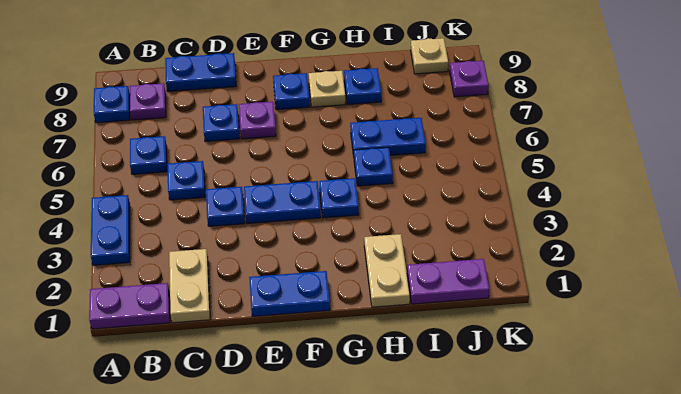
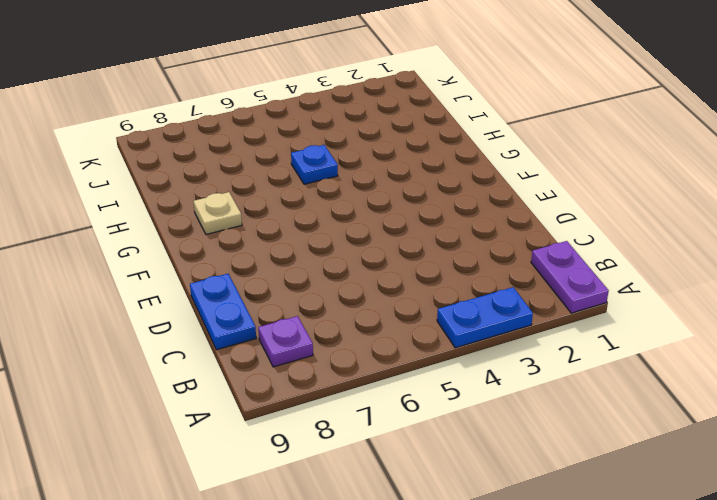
none -> blue plate A8 level 1
none -> blue plate B6 level 1
none -> tan plate C1:C2 level 1

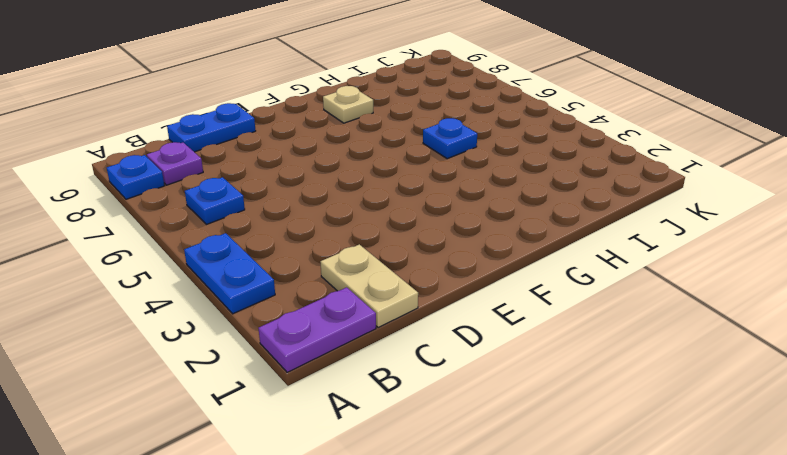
none -> blue plate C5 level 1
none -> blue plate D4 level 1
none -> blue plate D7 level 1

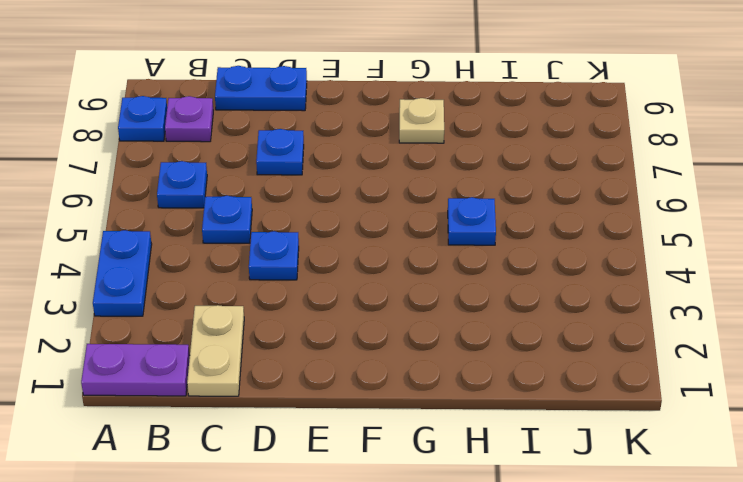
none -> blue plate E1:F1 level 1
none -> blue plate E4:F4 level 1
none -> purple plate E7 level 1

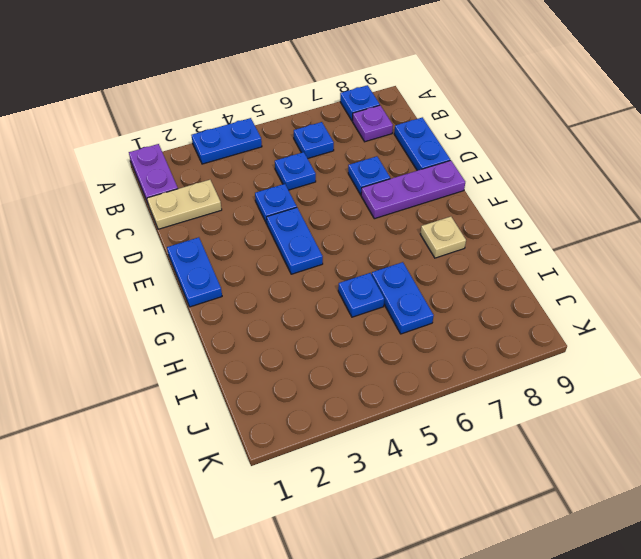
purple plate E7:E9 level 1 -> purple plate E7 level 1
none -> blue plate F8 level 1
none -> blue plate G4 level 1
none -> tan plate H1:H2 level 1

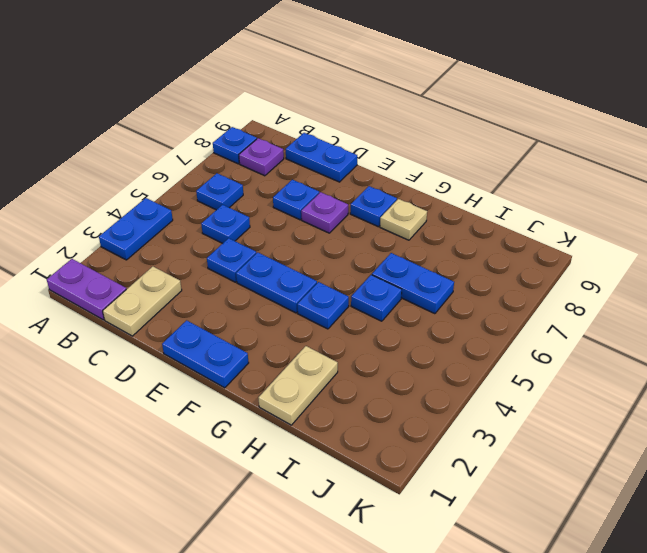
none -> blue plate H8 level 1
none -> purple plate I1:J1 level 1
none -> tan plate J9 level 1

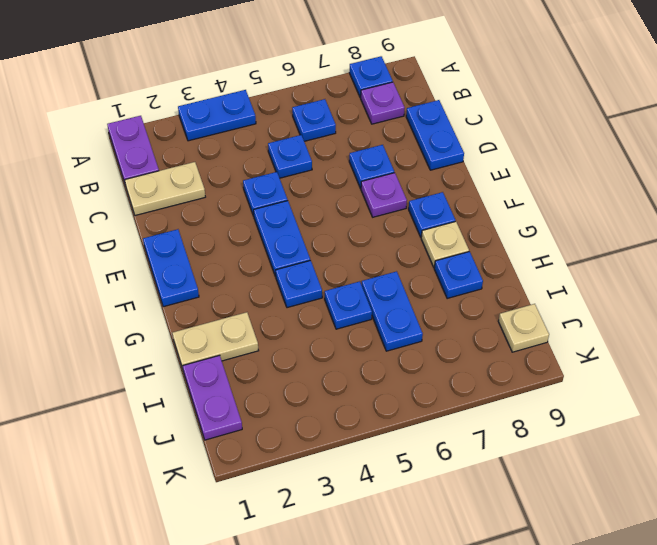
none -> purple plate K8 level 1

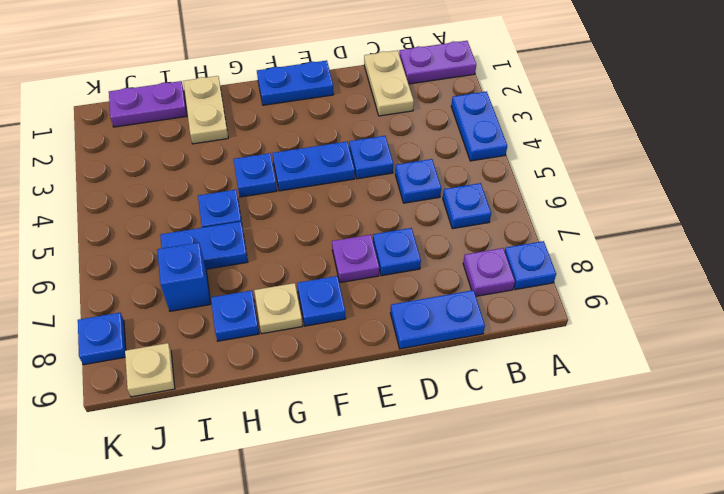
blue brick I7 level 1 -> none
blue plate K8 level 1 -> purple plate K8 level 1

